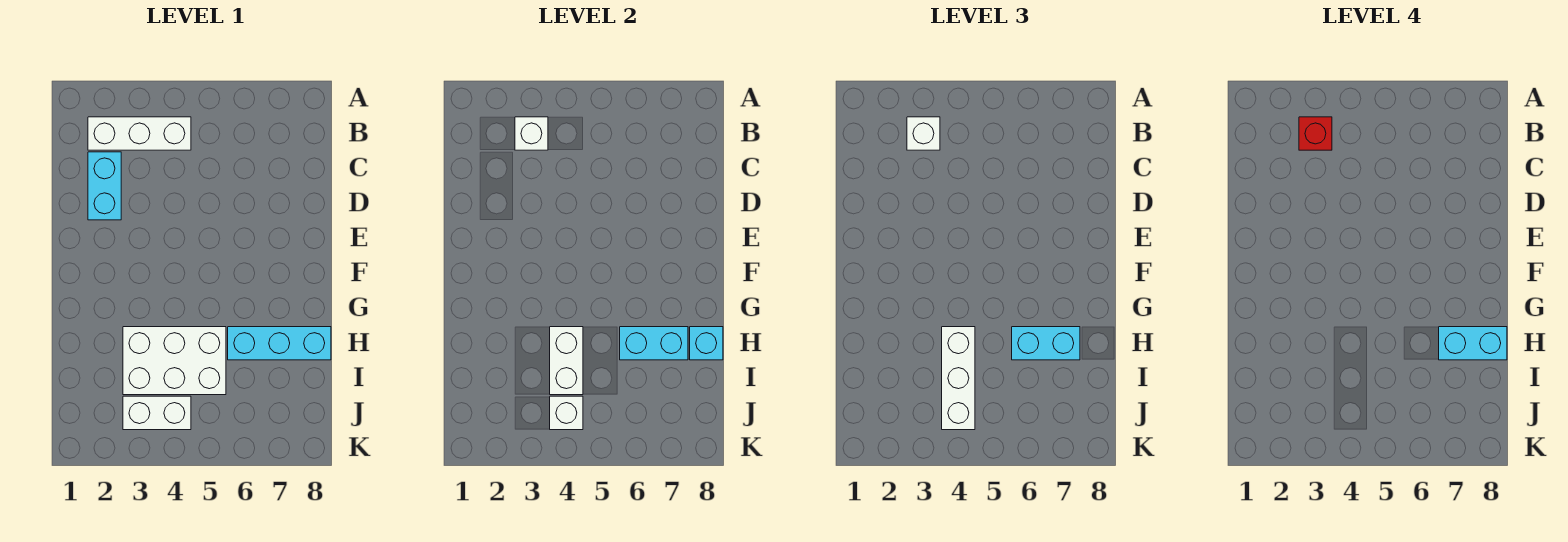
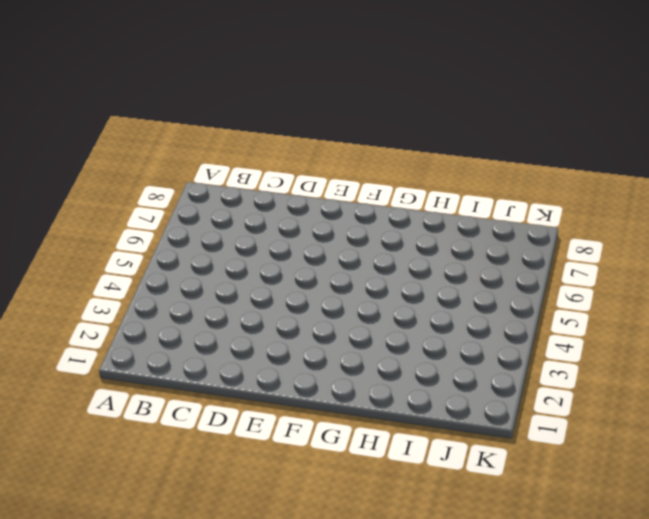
none -> white brick B2:B4 level 1
none -> cyan brick C2:D2 level 1
none -> white brick H3:I5 level 1

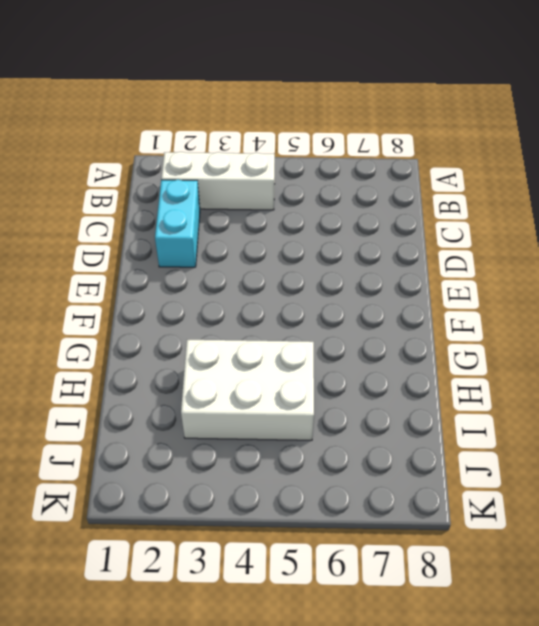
none -> cyan brick H6:H8 level 1
none -> white brick J3:J4 level 1
none -> white brick B3 level 2

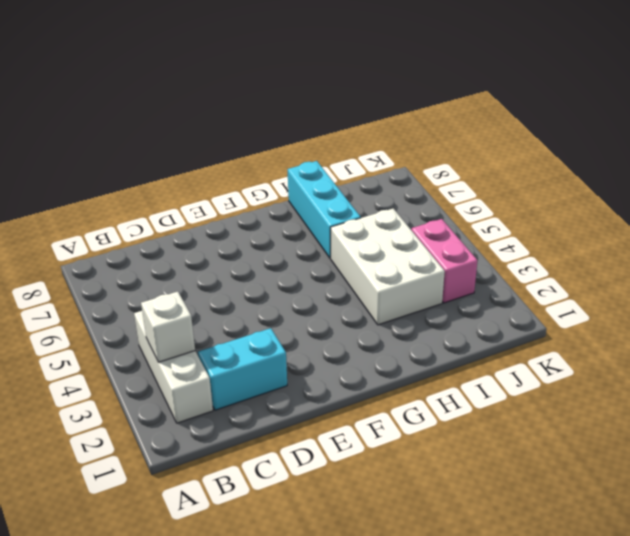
pink brick J3:J4 level 1 -> white brick J3:J4 level 1
none -> white brick H4:I4 level 2
none -> cyan brick H6:H7 level 2
none -> cyan brick H8 level 2

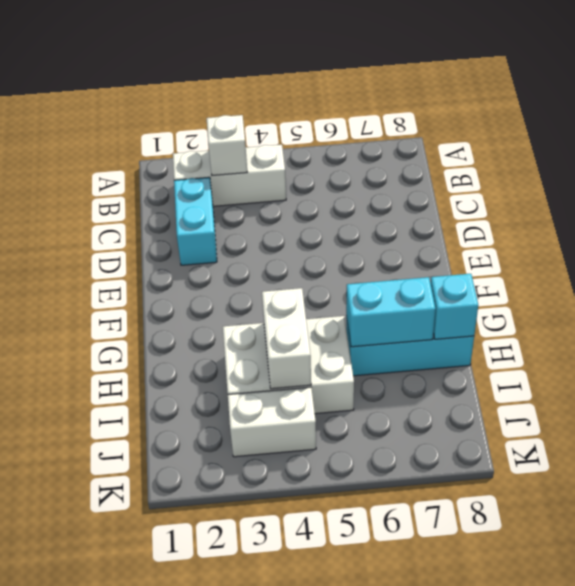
none -> white brick J4 level 2
none -> white brick B3 level 3
none -> white brick H4:J4 level 3

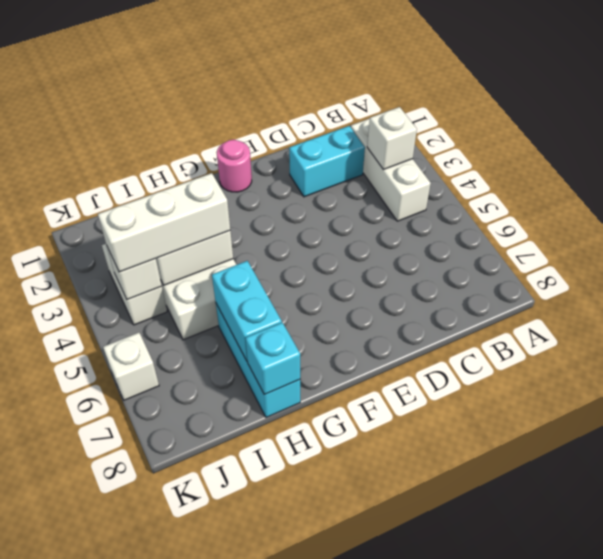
pink round brick F1 level 1 -> none
white brick K6 level 1 -> white brick B3 level 3
none -> cyan brick H6:H7 level 3
none -> red brick B3 level 4
none -> cyan brick H7:H8 level 4

